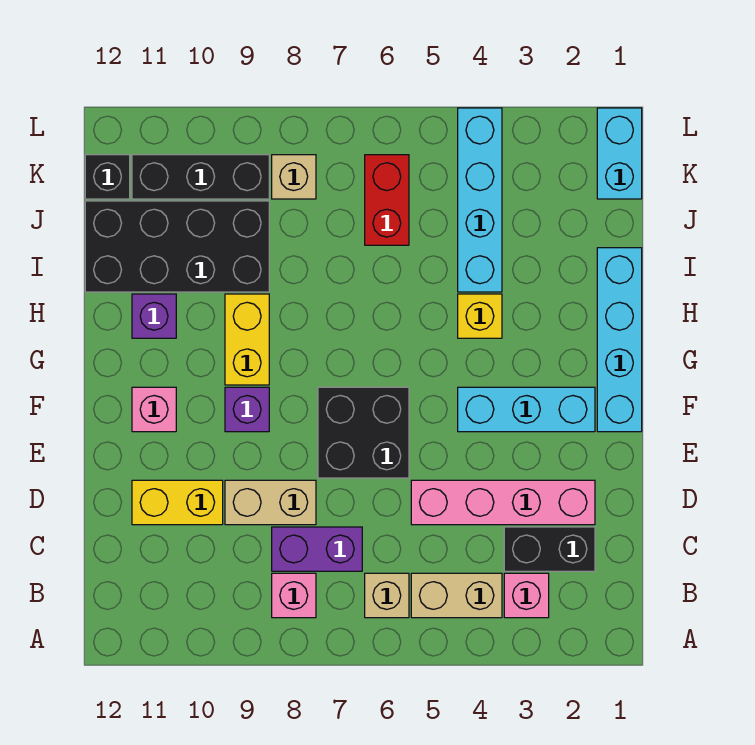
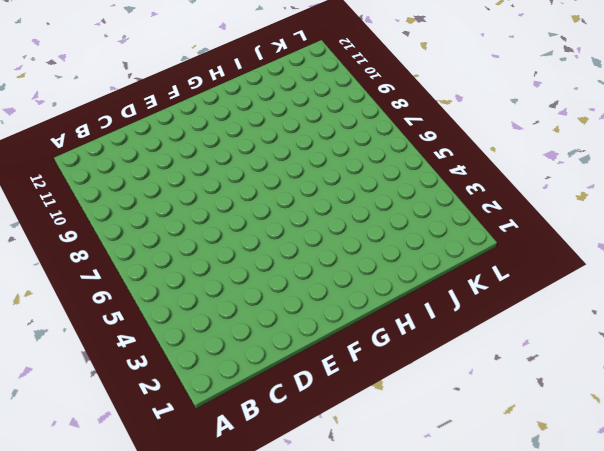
none -> pink brick B3 level 1
none -> tan brick B4:B5 level 1
none -> tan brick B6 level 1

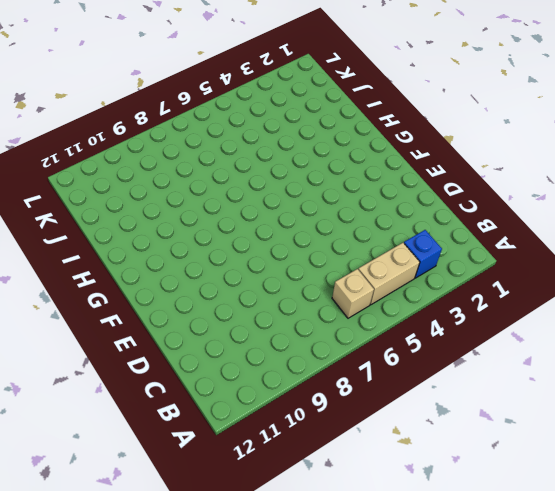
blue brick B3 level 1 -> pink brick B3 level 1
none -> pink brick B8 level 1
none -> black brick C2:C3 level 1
none -> purple brick C7:C8 level 1

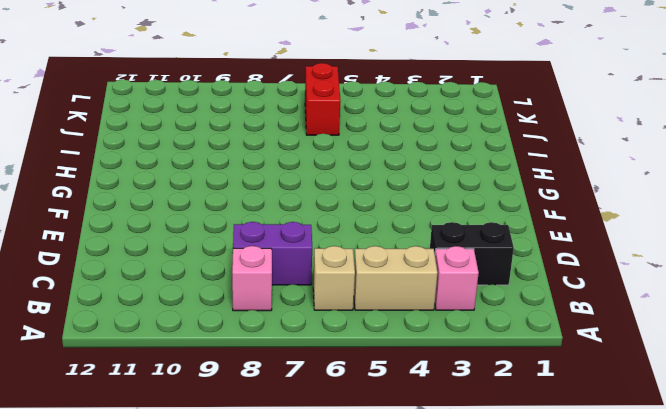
none -> pink brick D2:D5 level 1
none -> tan brick D8:D9 level 1
none -> yellow brick D10:D11 level 1

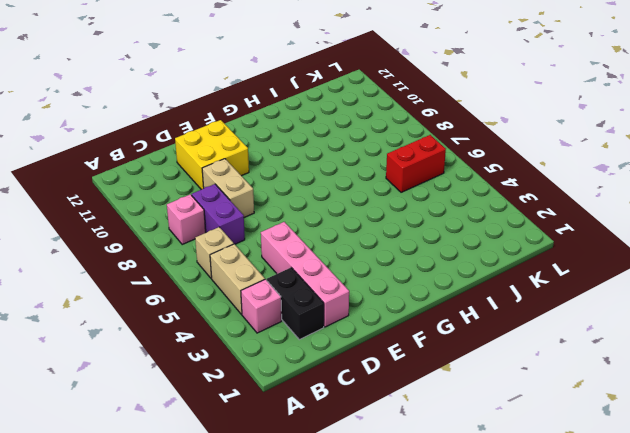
yellow brick D10:E11 level 1 -> yellow brick D10:D11 level 1
none -> black brick E6:F7 level 1
none -> cyan brick F1:I1 level 1
none -> cyan brick F2:F4 level 1

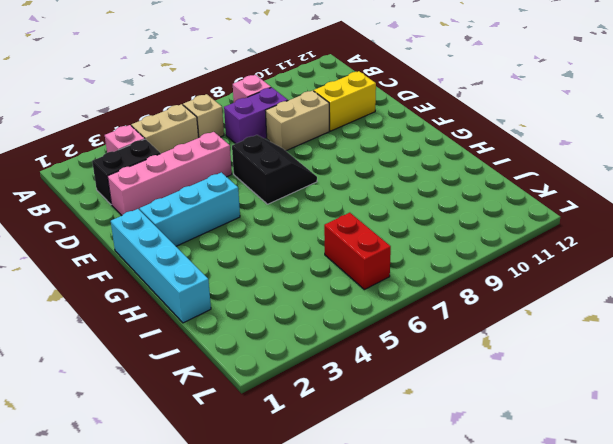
black slope E6:F7 level 1 top 6 -> black brick E6:F7 level 1
none -> purple brick F9 level 1
none -> pink brick F11 level 1
none -> yellow brick G9:H9 level 1

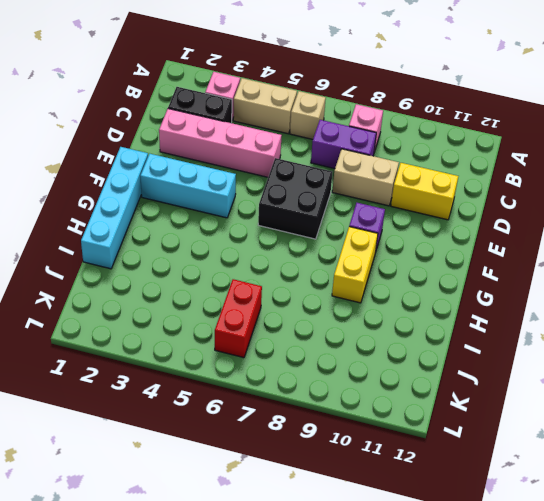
none -> pink brick F11 level 1
none -> yellow brick H4 level 1
none -> purple brick H11 level 1

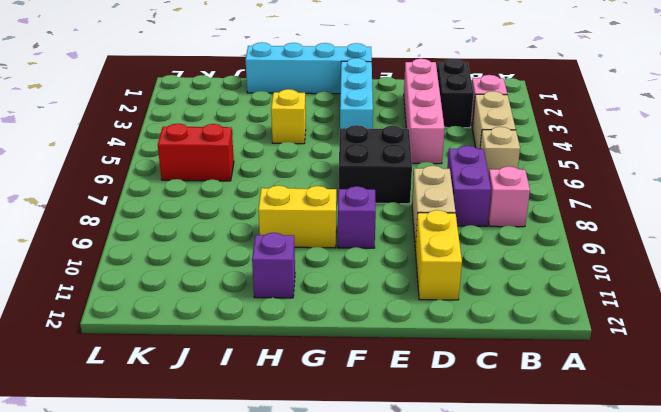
none -> pink brick F11 level 1
none -> cyan brick I4:L4 level 1
none -> black brick I9:J12 level 1

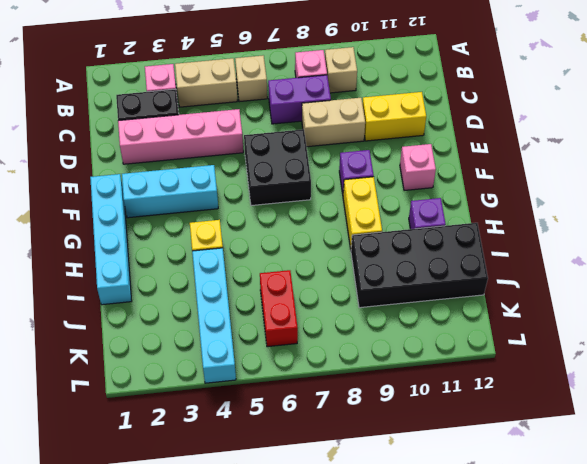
tan brick B9 level 1 -> tan brick K8 level 1
none -> cyan brick K1:L1 level 1
none -> black brick K9:K11 level 1
none -> black brick K12 level 1

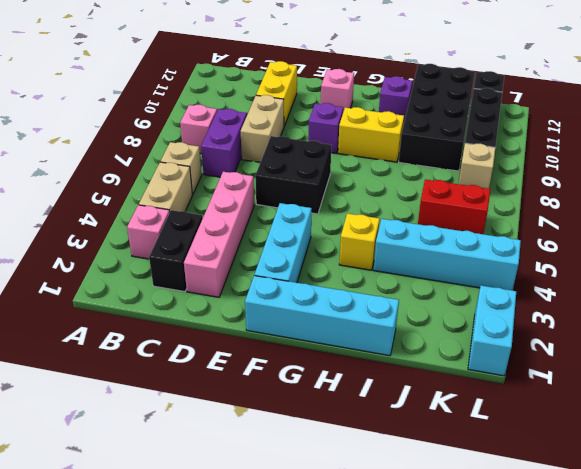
cyan brick L1:L2 level 1 -> cyan brick K1:L1 level 1

